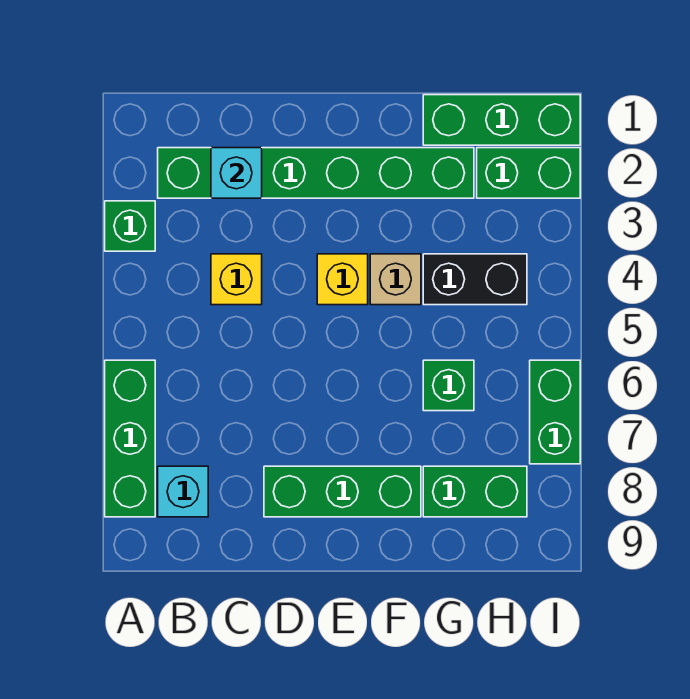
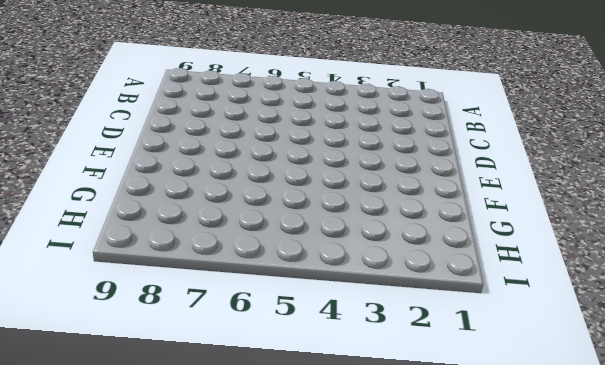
none -> green brick A3 level 1
none -> green brick A6:A8 level 1
none -> green brick B2:G2 level 1

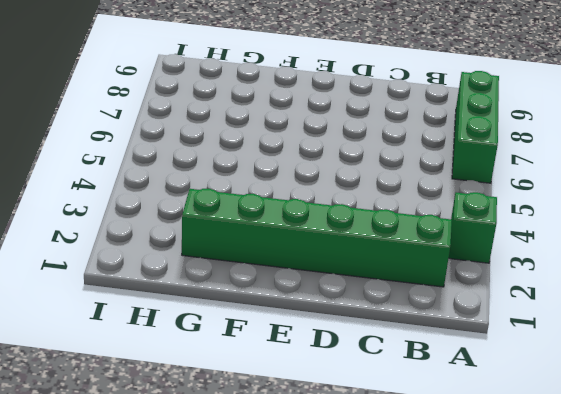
none -> cyan brick B8 level 1
none -> yellow brick C4 level 1
none -> green brick D8:F8 level 1

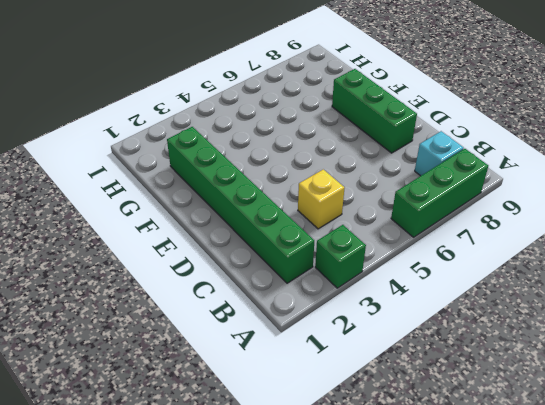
none -> yellow brick E4 level 1
none -> tan brick F4 level 1
none -> green brick G1:I1 level 1

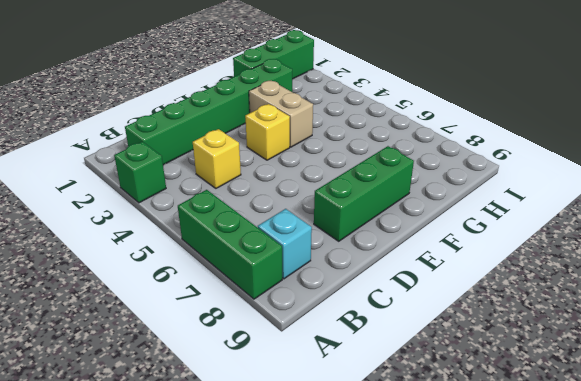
tan brick F3:F4 level 1 -> tan brick F4 level 1
none -> black brick G4:H4 level 1
none -> green brick G6 level 1
none -> green brick G8:H8 level 1

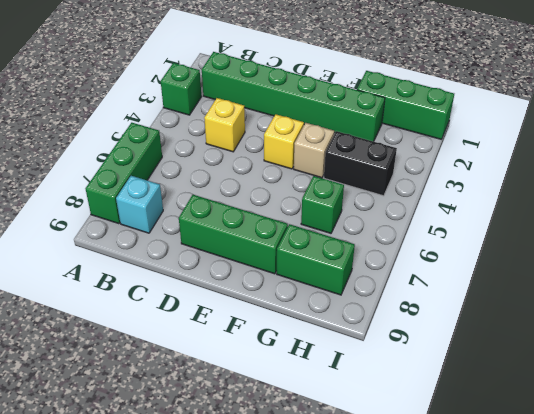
none -> green brick H2:I2 level 1
none -> green brick I6:I7 level 1
none -> cyan brick C2 level 2

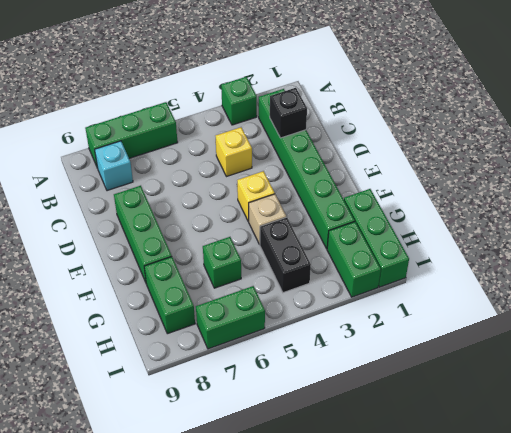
black brick C2 level 2 -> cyan brick C2 level 2

